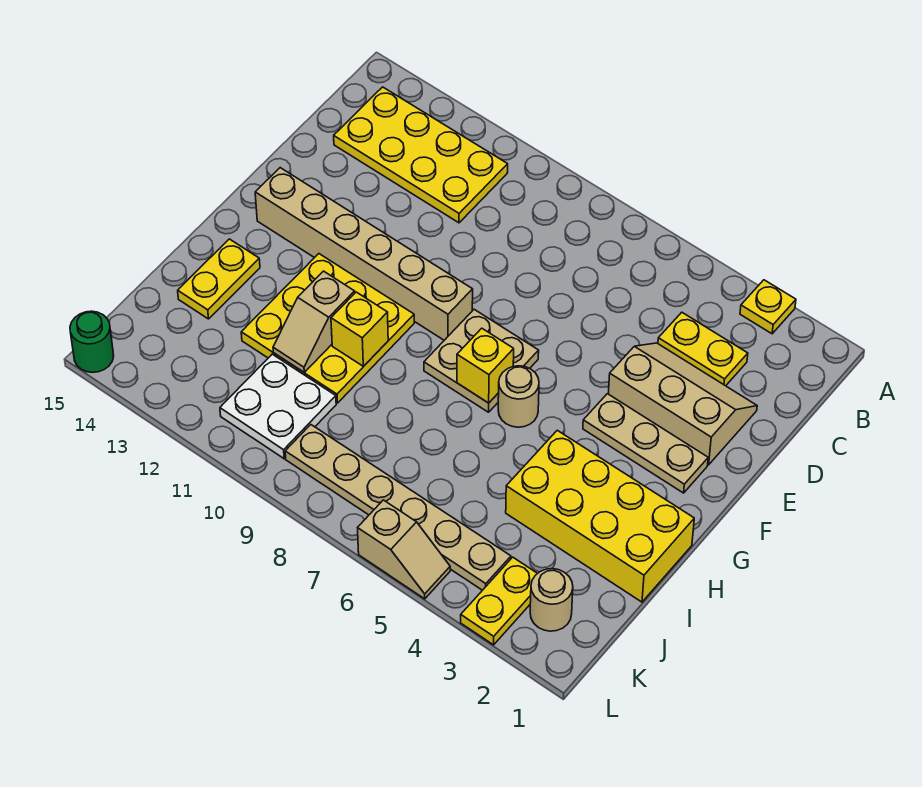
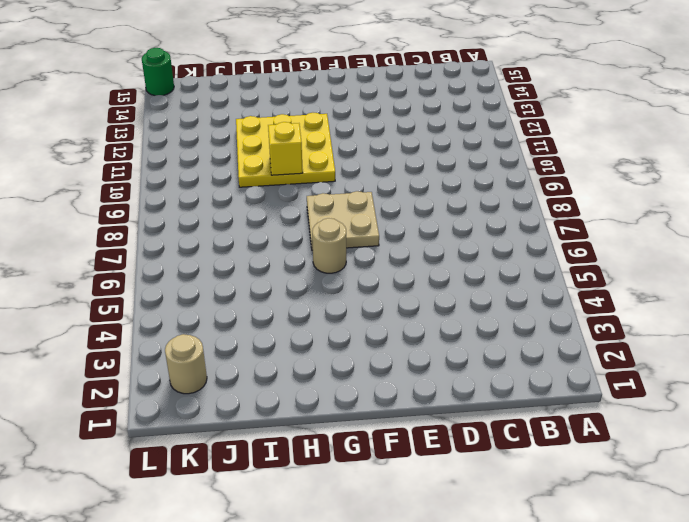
none -> yellow plate A3 level 1
none -> yellow plate B11:C14 level 1
none -> yellow plate C3:C4 level 1

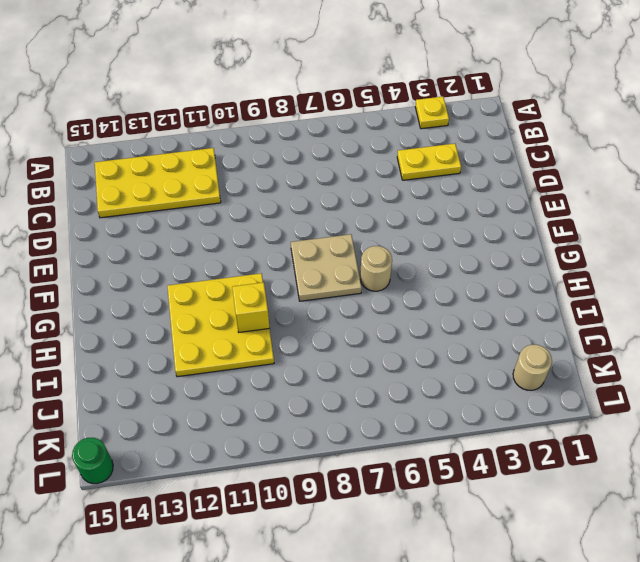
none -> tan slope D2:E4 level 1 top E
none -> tan plate F2:F4 level 1
none -> tan brick F9:F14 level 1

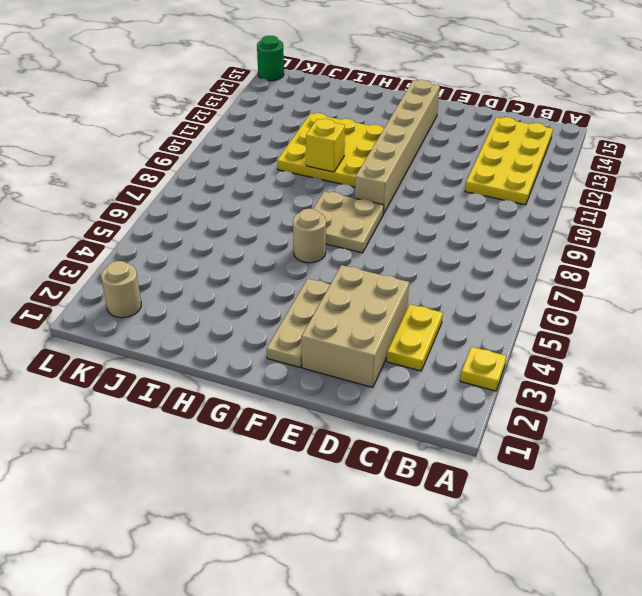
tan brick D2:E4 level 1 -> tan slope D2:E4 level 1 top E
none -> yellow brick H1:I4 level 1
none -> yellow plate H14:I14 level 1
none -> white plate J10:K11 level 1

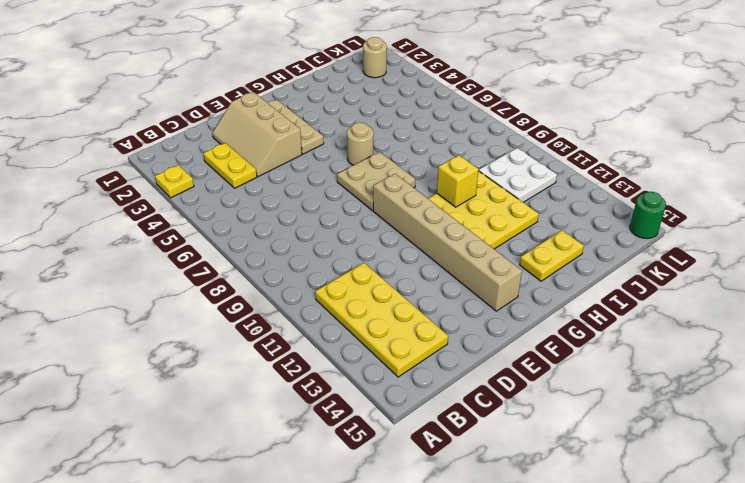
none -> yellow brick H1:I4 level 1
none -> yellow plate K3:L3 level 1
none -> tan plate K4:K9 level 1

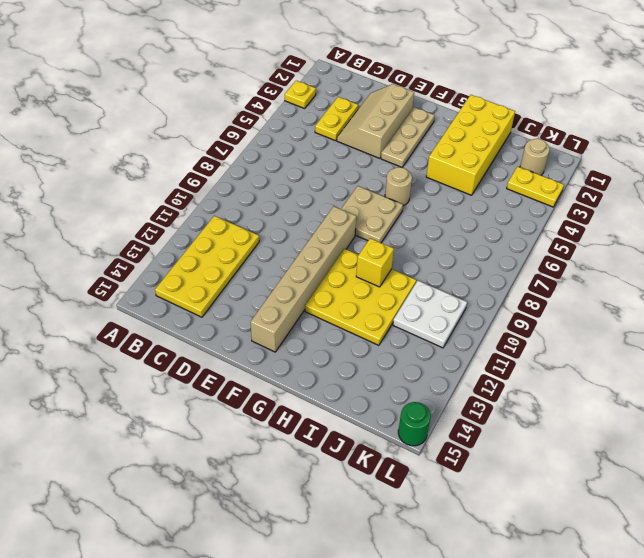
none -> yellow plate H14:I14 level 1
none -> tan plate K4:K9 level 1
none -> tan slope L5:L6 level 1 top 6

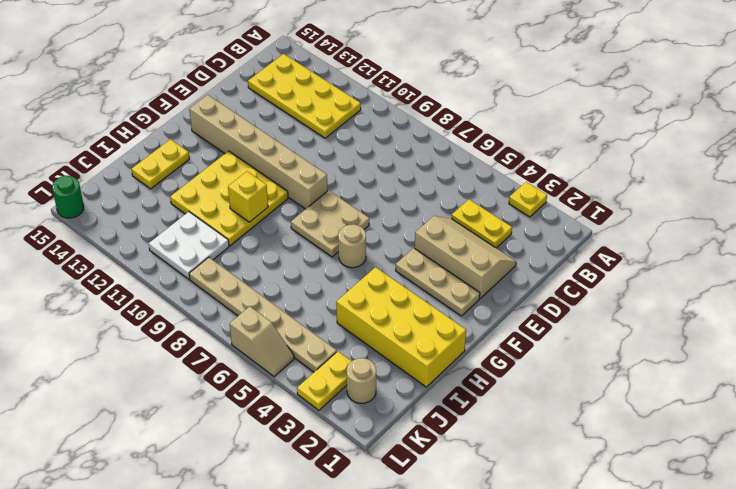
none -> yellow brick G7 level 2
none -> tan slope H11:I11 level 2 top H

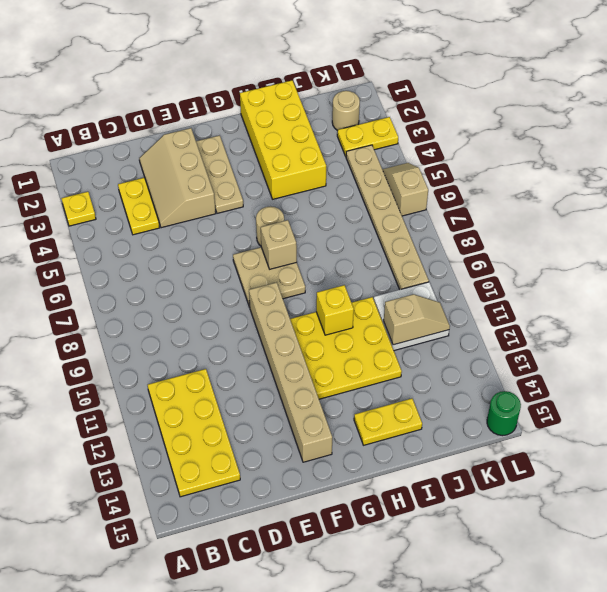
tan brick G7 level 2 -> yellow brick G7 level 2
tan slope J11:K11 level 2 top J -> tan slope H11:I11 level 2 top H

